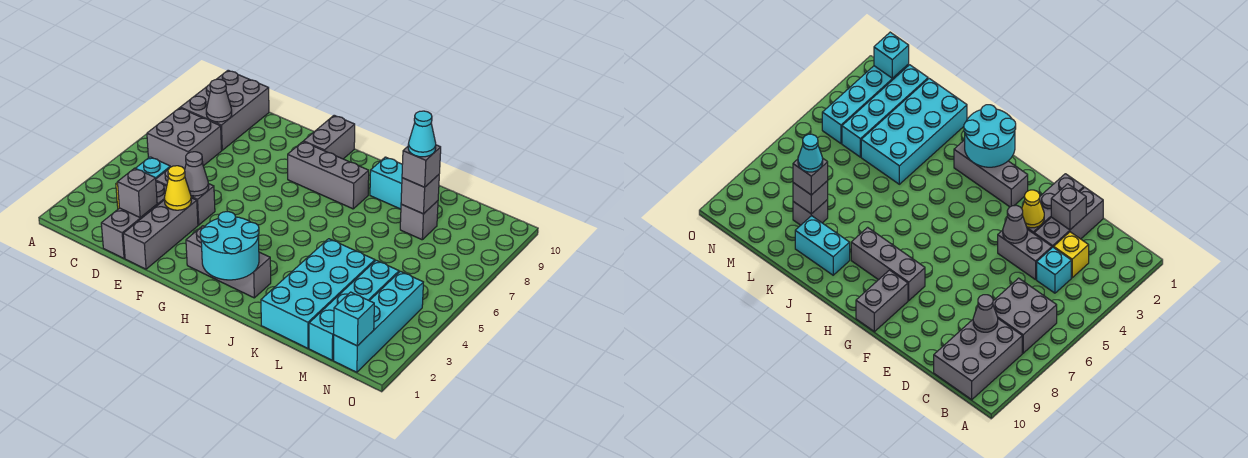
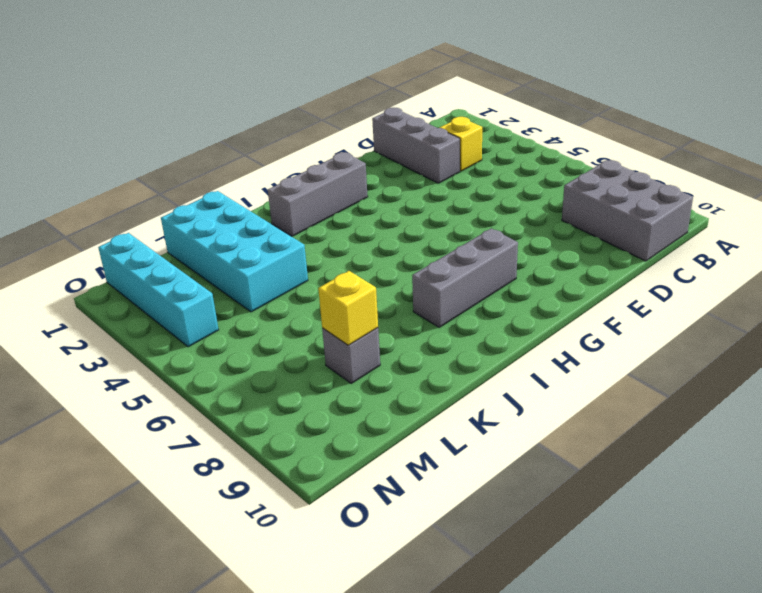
yellow brick L8 level 2 -> grey brick L8 level 2
none -> grey brick B6:C7 level 1
none -> cyan brick C4 level 1
none -> grey brick D4:E4 level 1

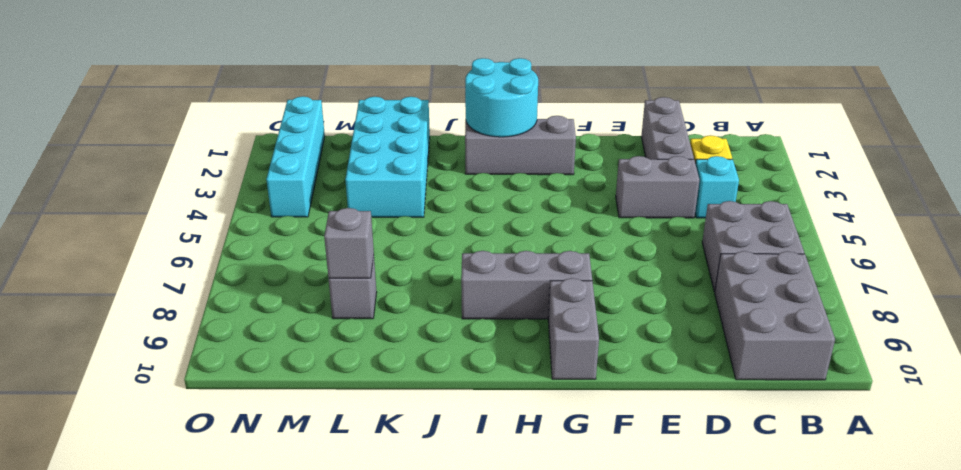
none -> grey brick E1:E3 level 1
none -> cyan brick J9:K9 level 1
none -> cyan brick M1:M4 level 1

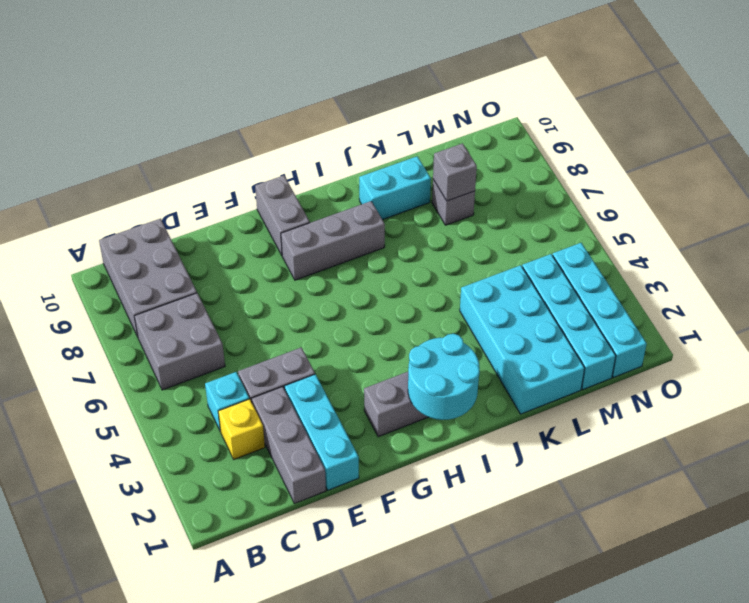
cyan brick E1:E3 level 1 -> grey brick E1:E3 level 1
none -> grey cone C8 level 2
none -> grey brick D2 level 2
none -> yellow cone E3 level 2

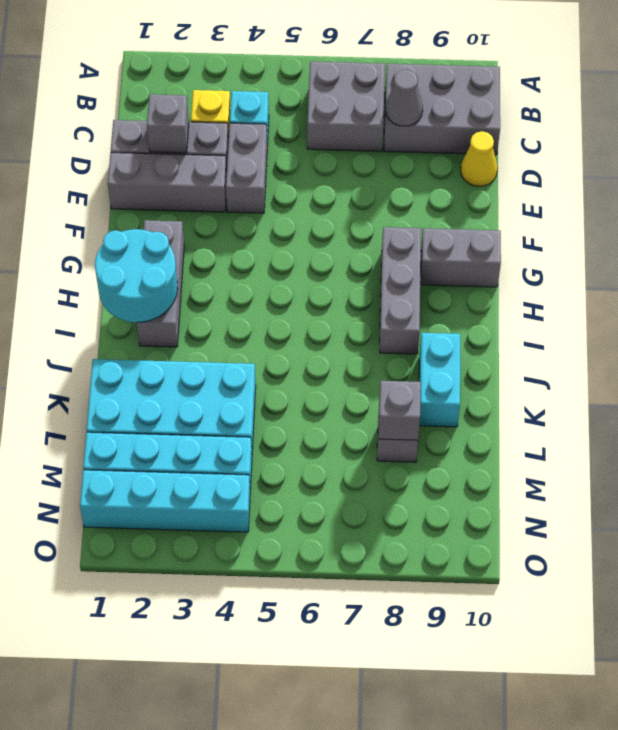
yellow cone D10 level 1 -> yellow cone E3 level 2
none -> grey cone E4 level 2
none -> cyan brick N1 level 2
none -> grey brick L8 level 3

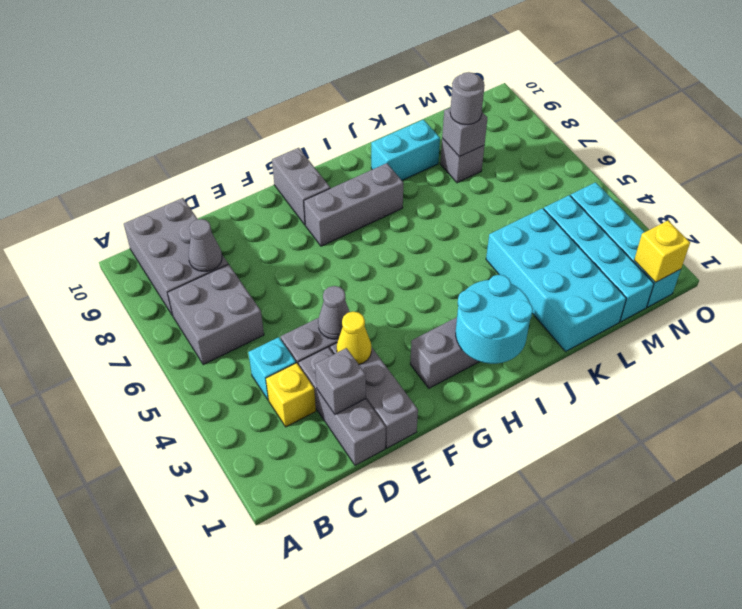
grey round brick L8 level 3 -> grey brick L8 level 3
yellow brick N1 level 2 -> cyan brick N1 level 2
none -> cyan cone L8 level 4

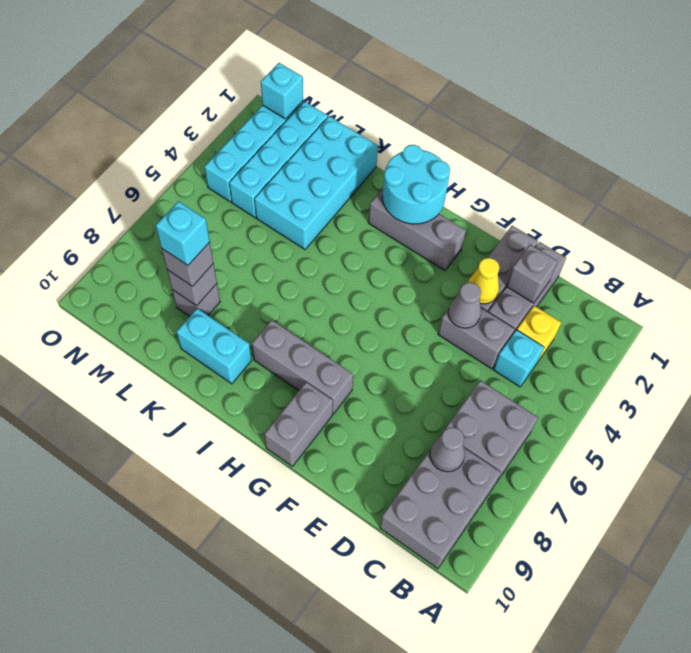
cyan brick L8 level 4 -> cyan cone L8 level 4

